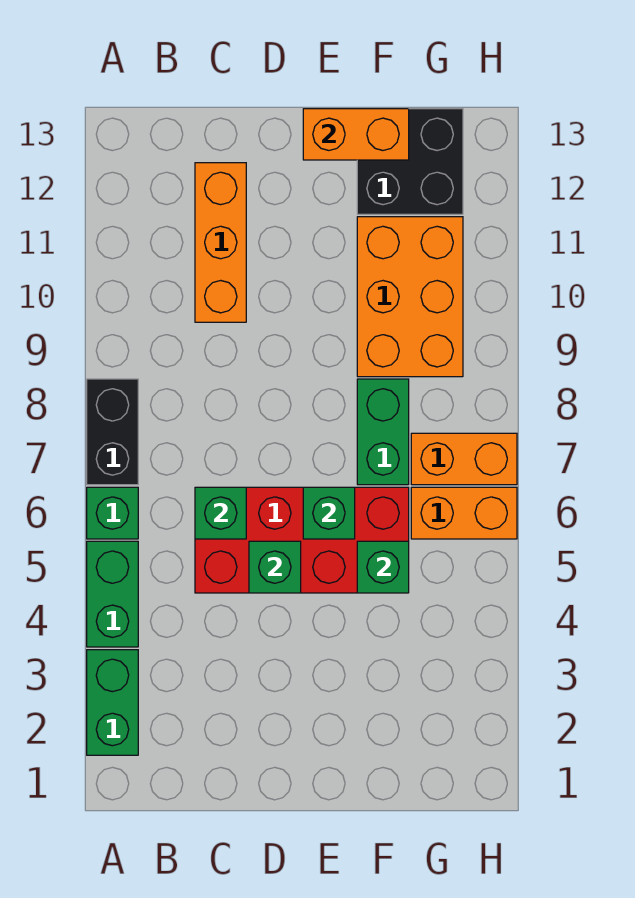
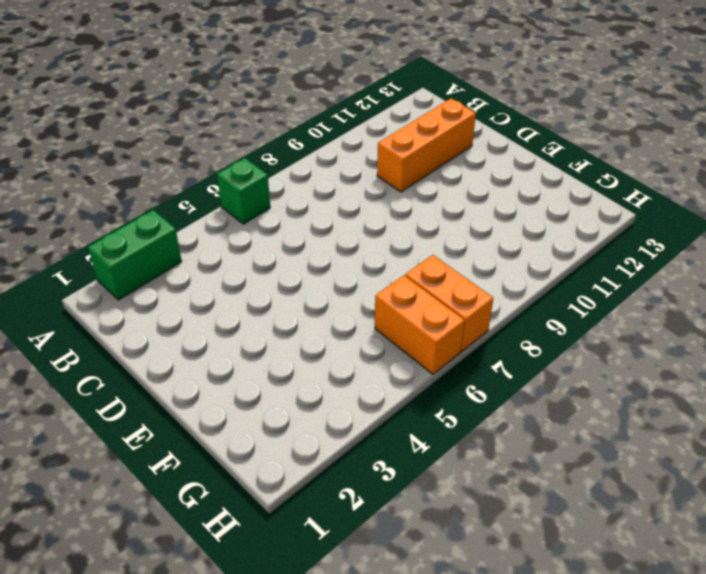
none -> green brick A4:A5 level 1
none -> black brick A7:A8 level 1
none -> red brick C5:F6 level 1

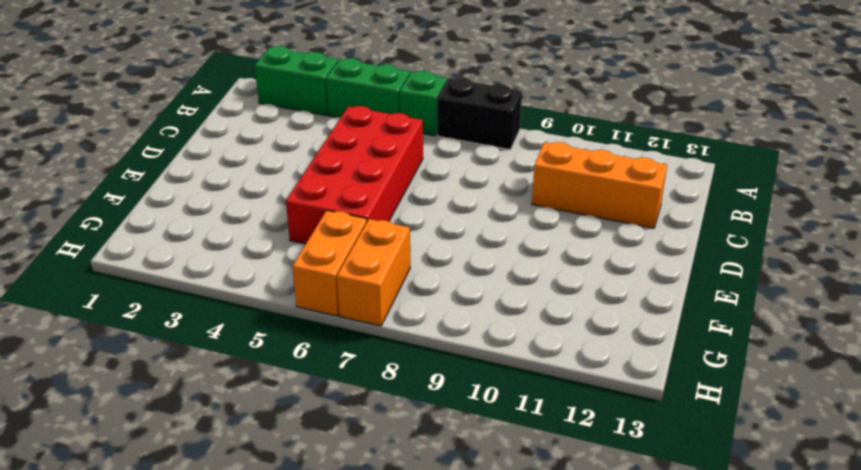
none -> green brick F7:F8 level 1
none -> orange brick F9:G11 level 1
none -> black brick F12:G13 level 1

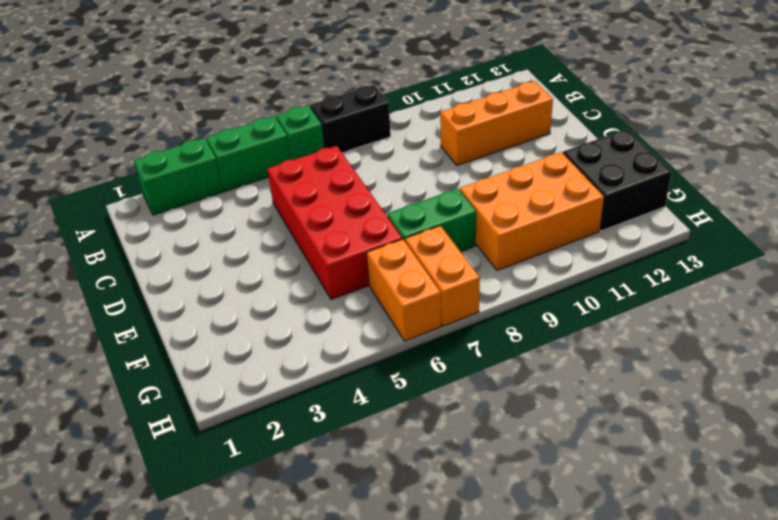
none -> green brick C6 level 2
none -> green brick D5 level 2
none -> green brick E6 level 2

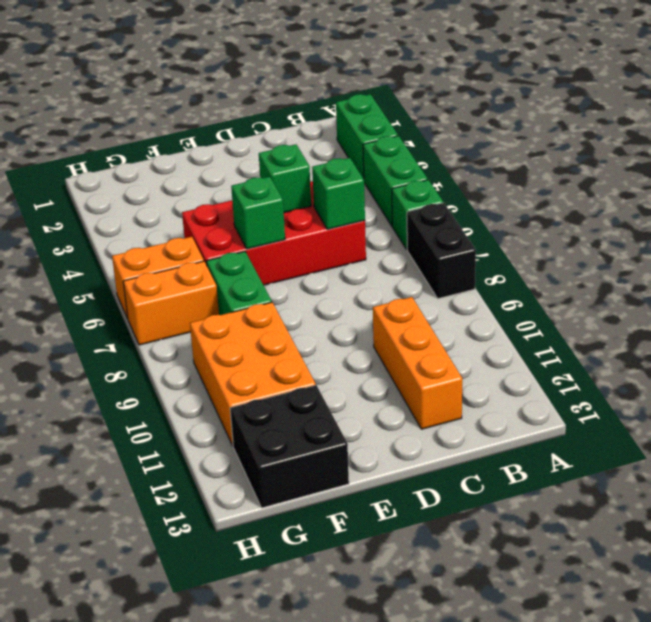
none -> orange brick E13:F13 level 2
none -> green brick F5 level 2

